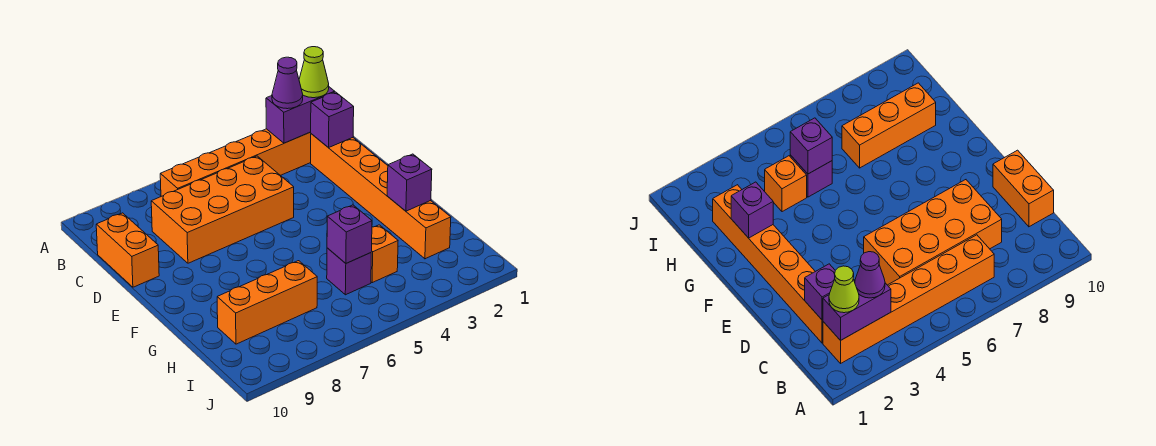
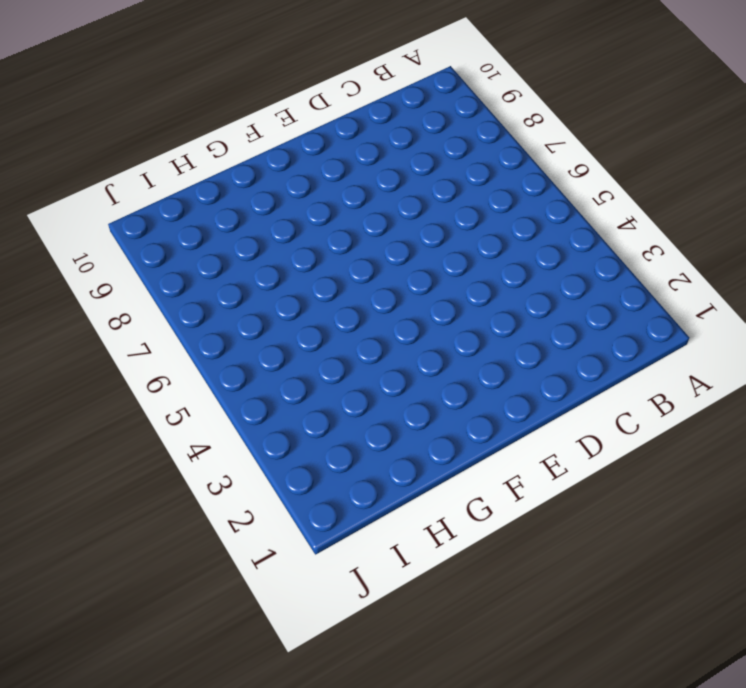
none -> orange brick B2:B7 level 1
none -> orange brick C2:H2 level 1
none -> orange brick C5:D8 level 1

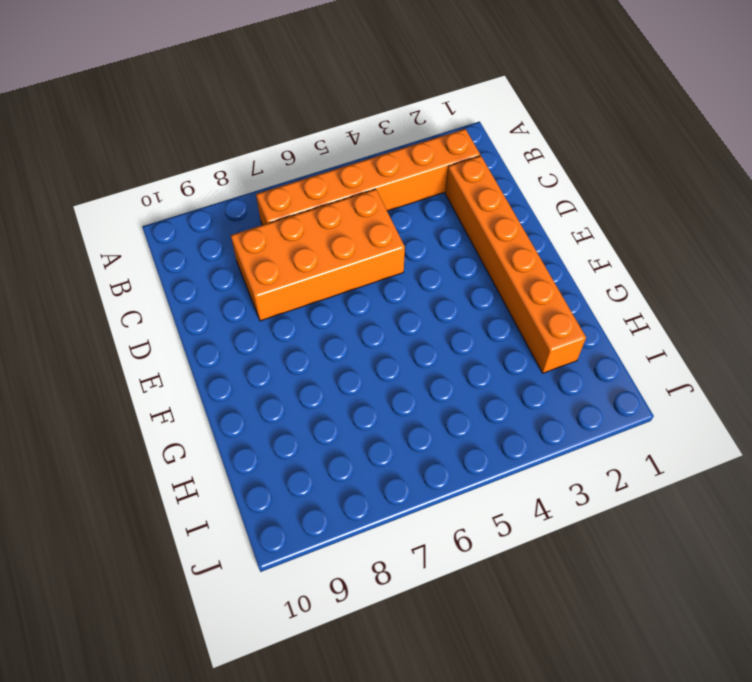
none -> orange brick C10:D10 level 1
none -> orange brick H4 level 1
none -> purple brick H5 level 1

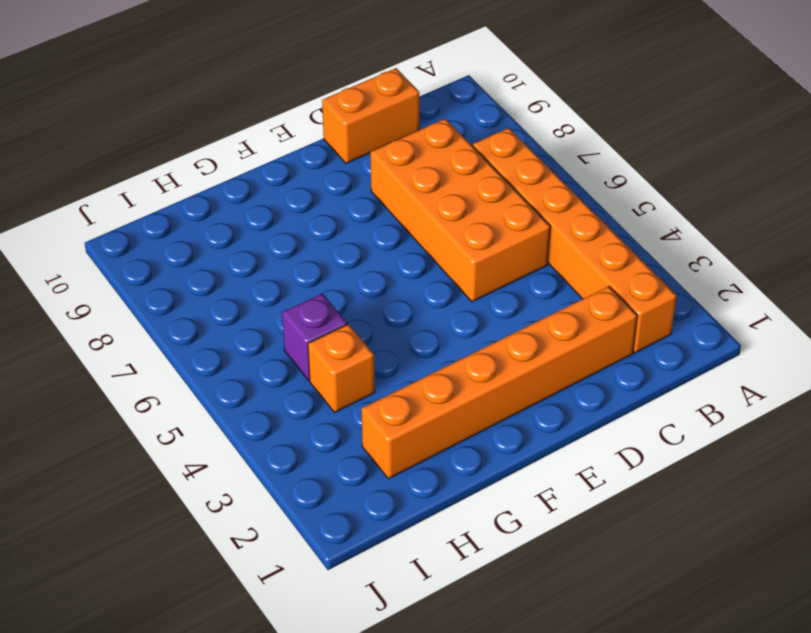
none -> orange brick H7:H9 level 1
none -> purple brick B2:B3 level 2
none -> purple brick C2 level 2

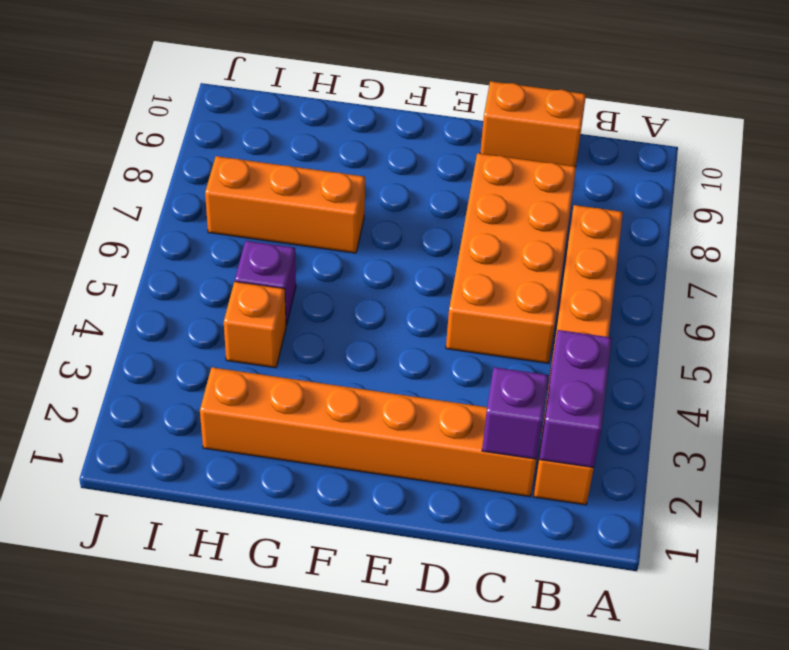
orange brick G7:I7 level 1 -> orange brick H7:H9 level 1
none -> purple brick G2 level 2
none -> purple brick H5 level 2
none -> lime cone B2 level 3

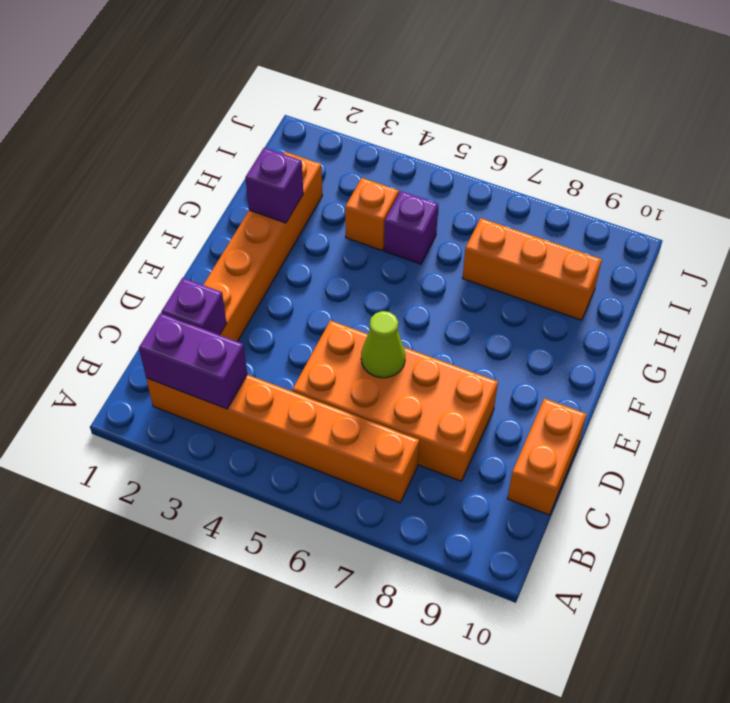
lime cone D6 level 2 -> lime cone B2 level 3
none -> purple brick H5 level 2
none -> purple cone B3 level 3

